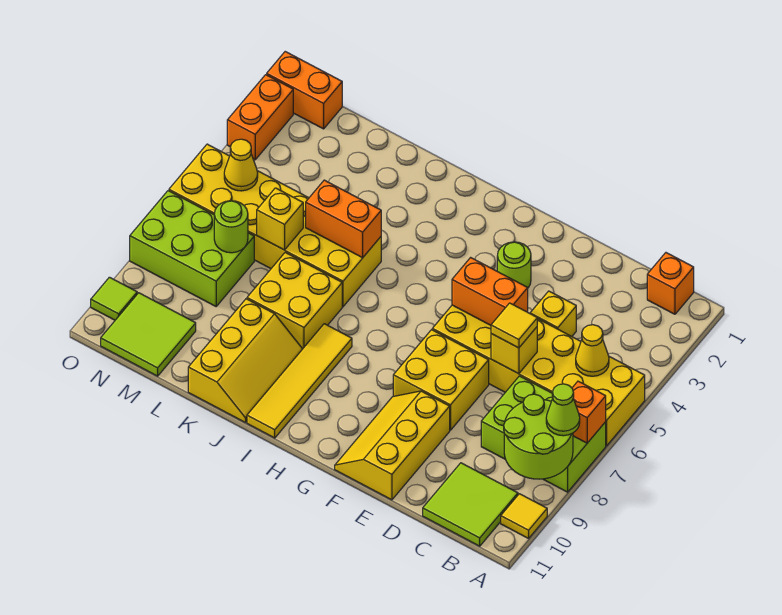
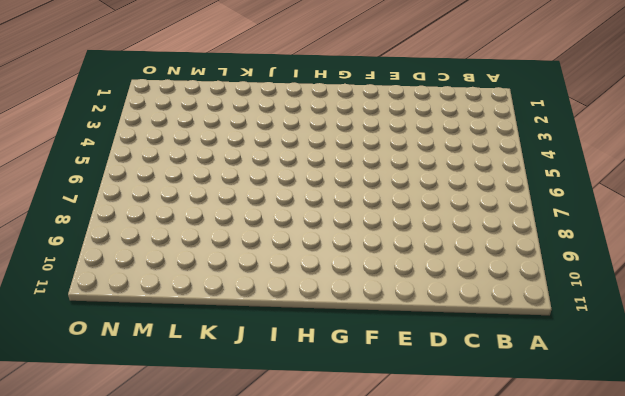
none -> yellow brick A5:F6 level 1
none -> lime brick A7:C8 level 1
none -> yellow tile A10 level 1

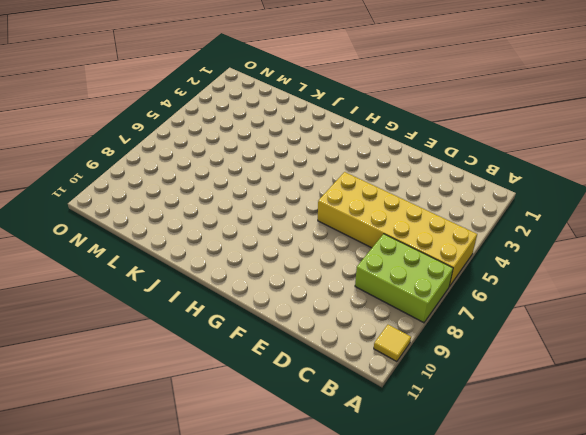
none -> orange brick B1 level 1
none -> lime tile B10:C11 level 1
none -> yellow brick D4 level 1

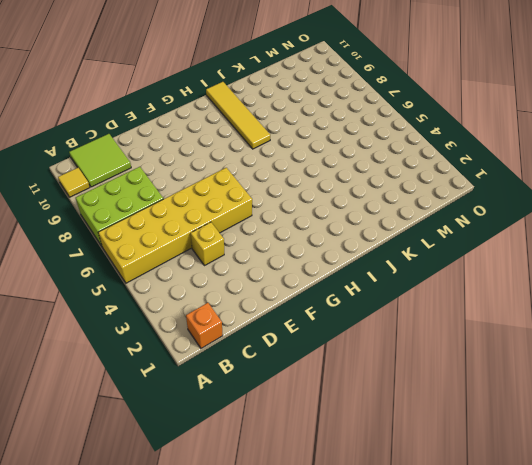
none -> yellow brick E7:F8 level 1
none -> yellow slope E9:F11 level 1 top E
none -> lime round brick F3 level 1

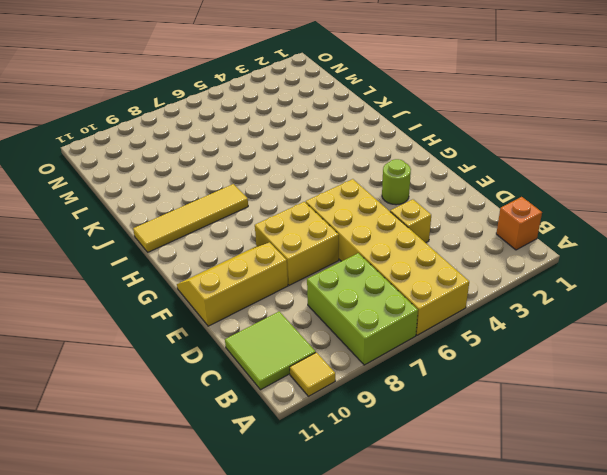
none -> yellow brick J5:O6 level 1
none -> yellow brick J7:K8 level 1
none -> yellow slope J9:K11 level 1 top K

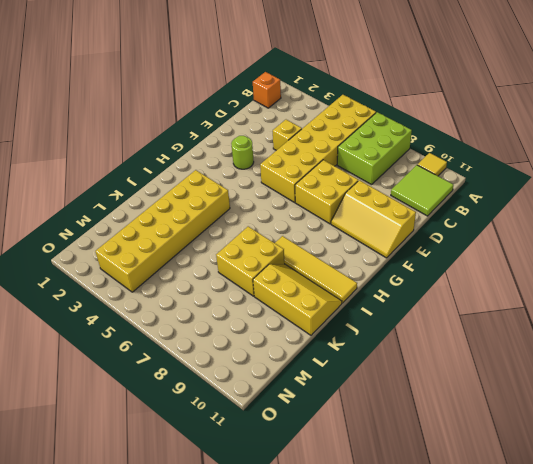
yellow brick I3:N4 level 1 -> yellow brick J5:O6 level 1
none -> lime brick M7:O8 level 1
none -> lime tile M10:N11 level 1
none -> orange brick N1:O1 level 1

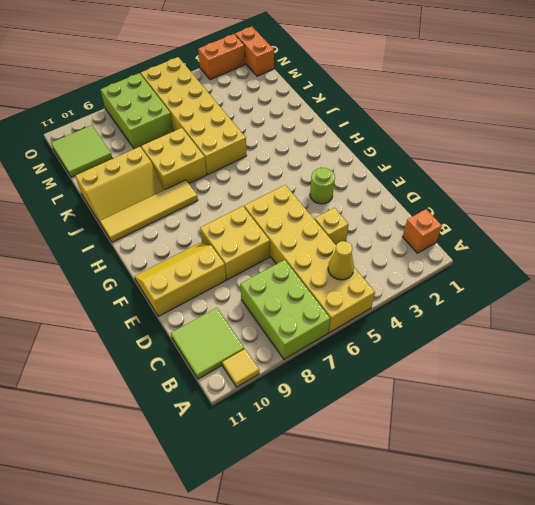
none -> lime tile O10 level 1
none -> orange brick A7 level 2
none -> lime round brick A8:B9 level 2

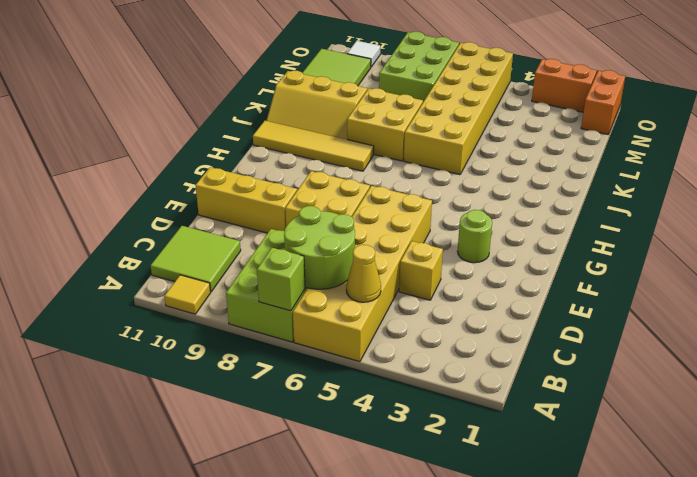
lime brick A7 level 2 -> orange brick A7 level 2
lime round brick B6:C7 level 2 -> lime round brick A8:B9 level 2
white tile O10 level 1 -> lime tile O10 level 1
none -> orange brick B1 level 1
none -> yellow brick D6 level 2
none -> orange brick E5:F5 level 2

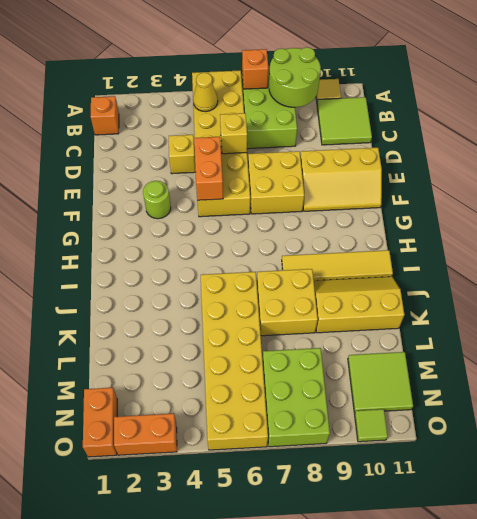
none -> orange brick J5:K5 level 2
none -> yellow brick L6 level 2
none -> lime round brick M7 level 2

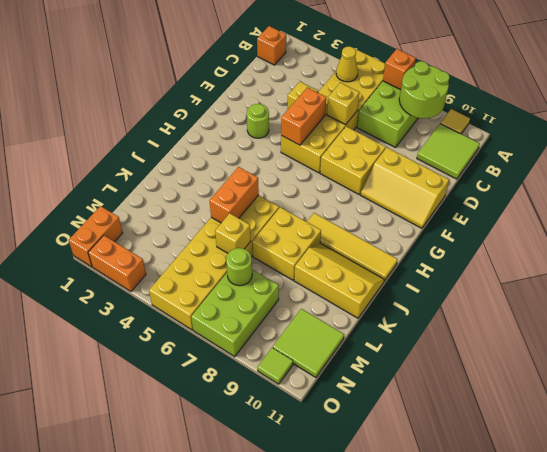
none -> yellow cone N5 level 2
none -> lime cone A8 level 3
none -> yellow tile D6 level 3

